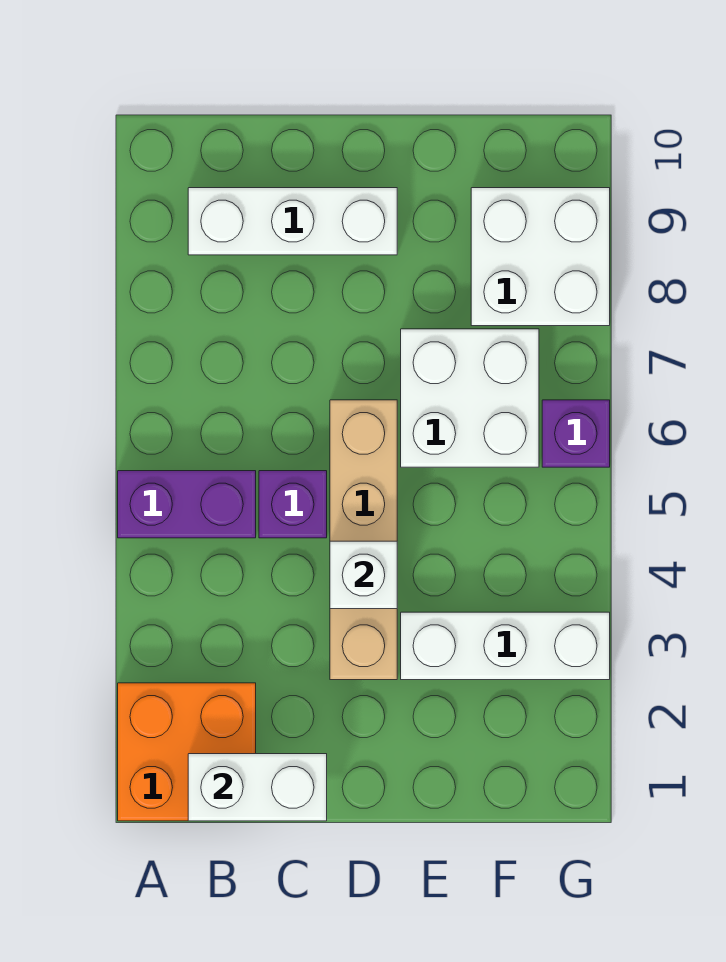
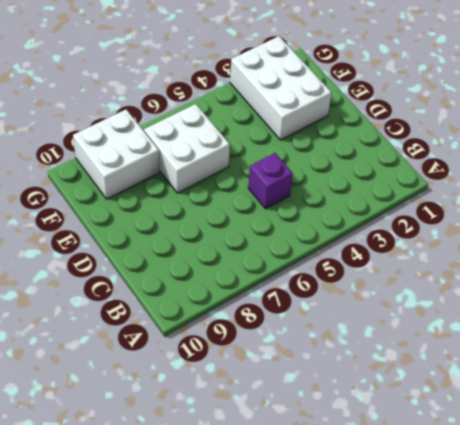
white brick E2:G3 level 1 -> white brick E3:G3 level 1
none -> orange brick A1:B2 level 1
none -> purple brick A5:B5 level 1

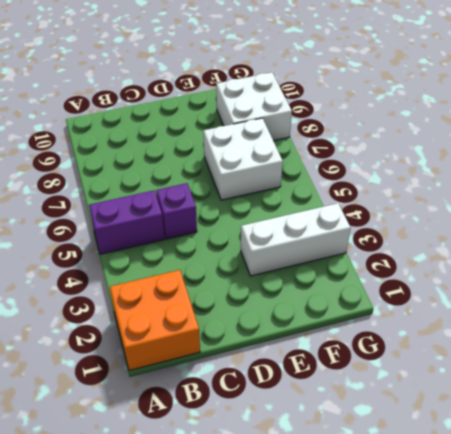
none -> white brick B9:D9 level 1
none -> tan brick D3:D6 level 1

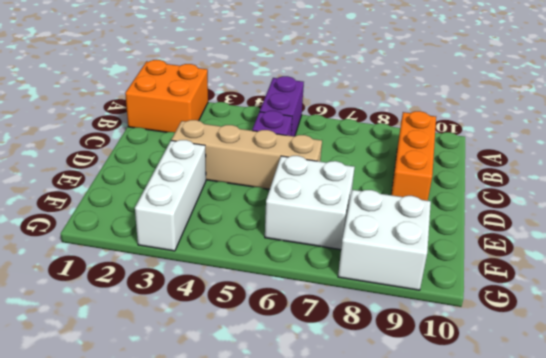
orange brick B9:D9 level 1 -> white brick B9:D9 level 1
none -> purple brick G6 level 1
none -> white brick B1:C1 level 2

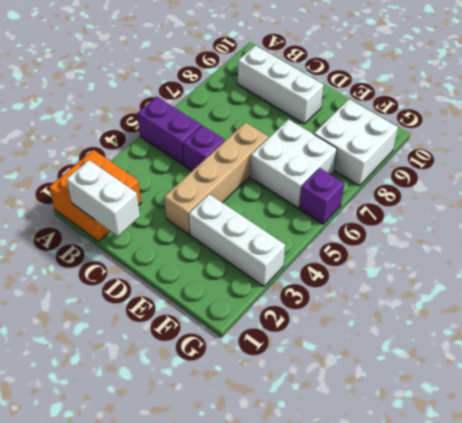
none -> white brick D4 level 2

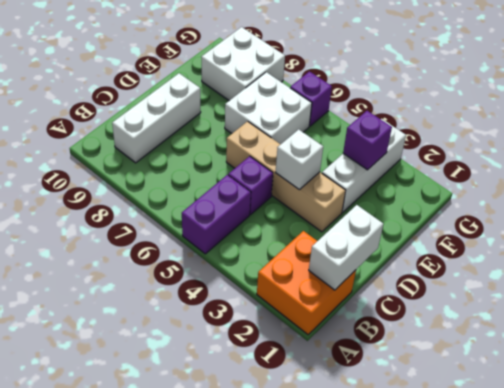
purple brick F3 level 2 -> none

